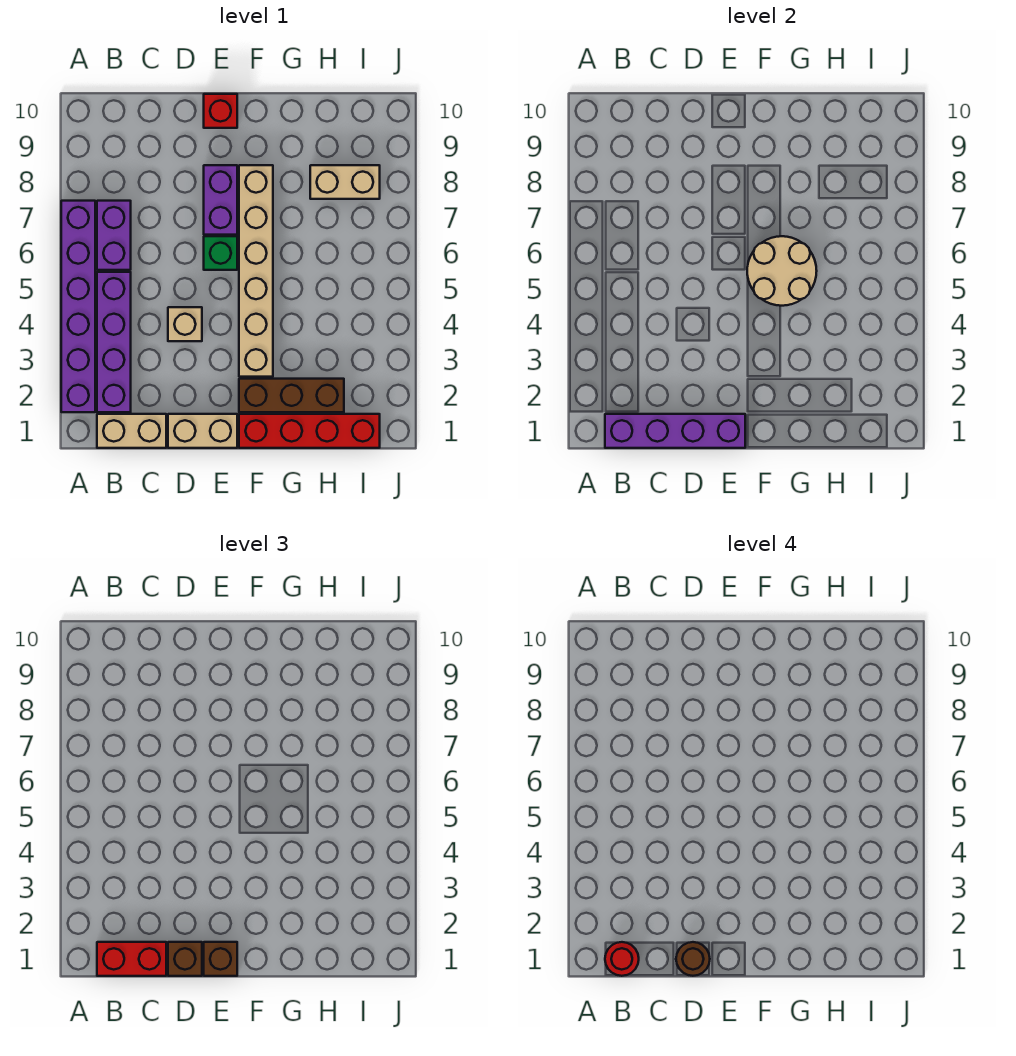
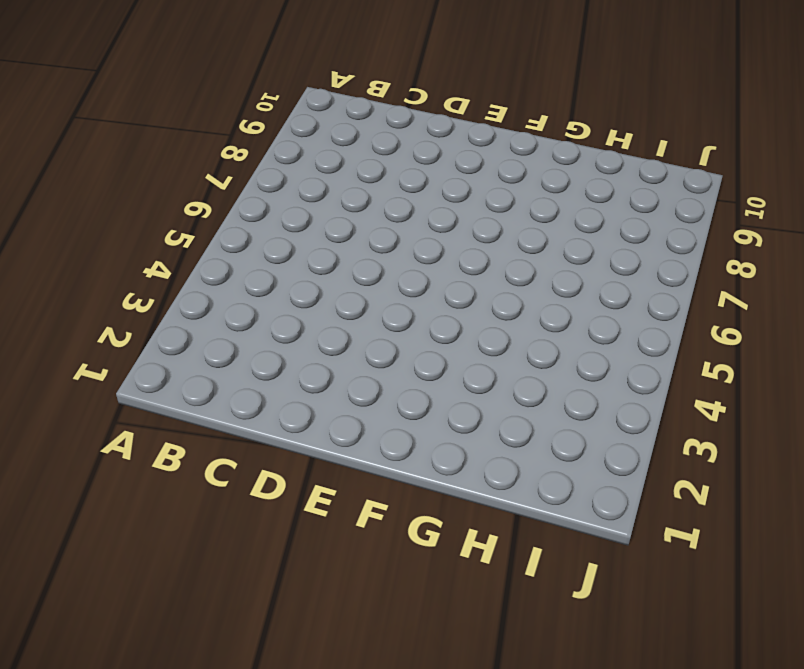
none -> purple brick A2:A7 level 1
none -> tan brick B1:C1 level 1
none -> purple brick B2:B5 level 1

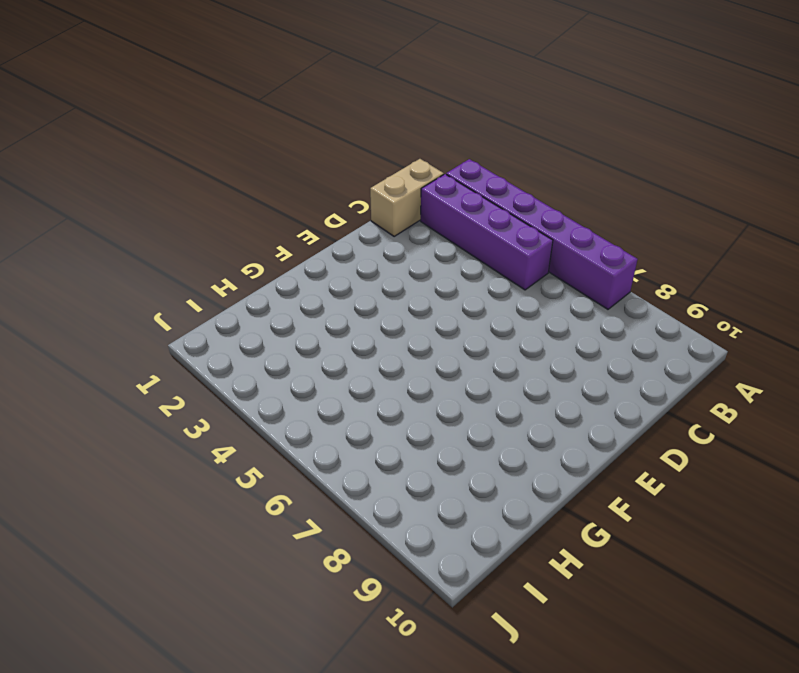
none -> purple brick B6:B7 level 1
none -> tan brick D1:E1 level 1
none -> tan brick D4 level 1

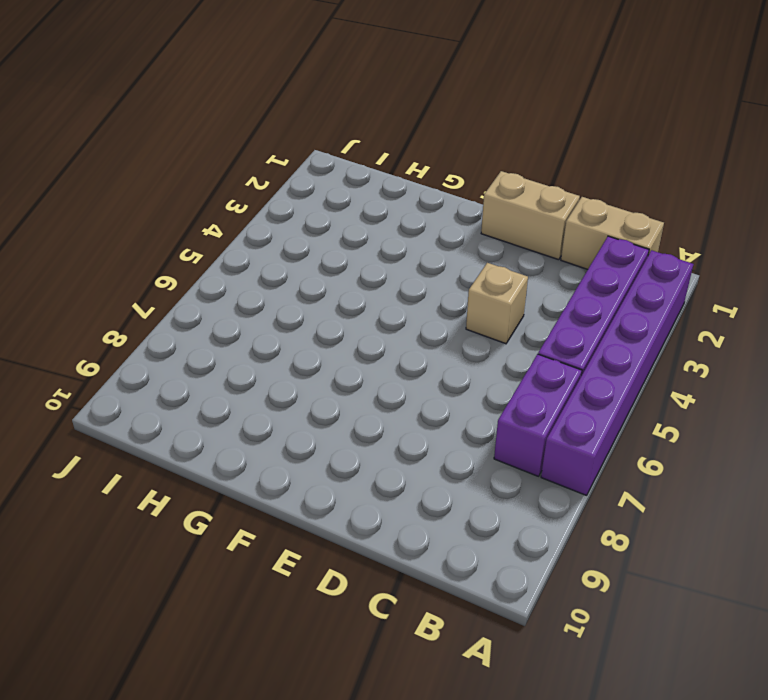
none -> green brick E6 level 1
none -> purple brick E7:E8 level 1
none -> red brick E10 level 1

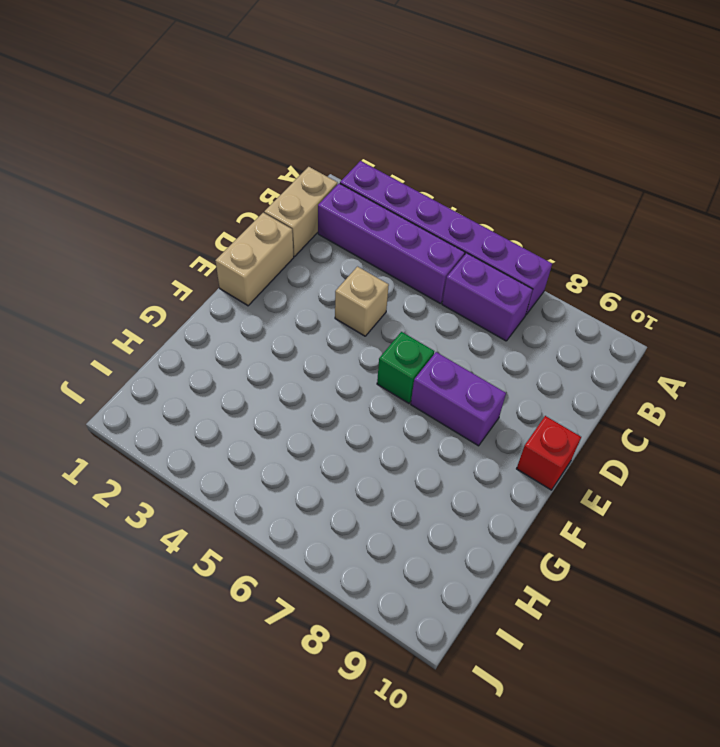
none -> red brick F1:I1 level 1
none -> brown brick F2:H2 level 1
none -> tan brick F3:F8 level 1

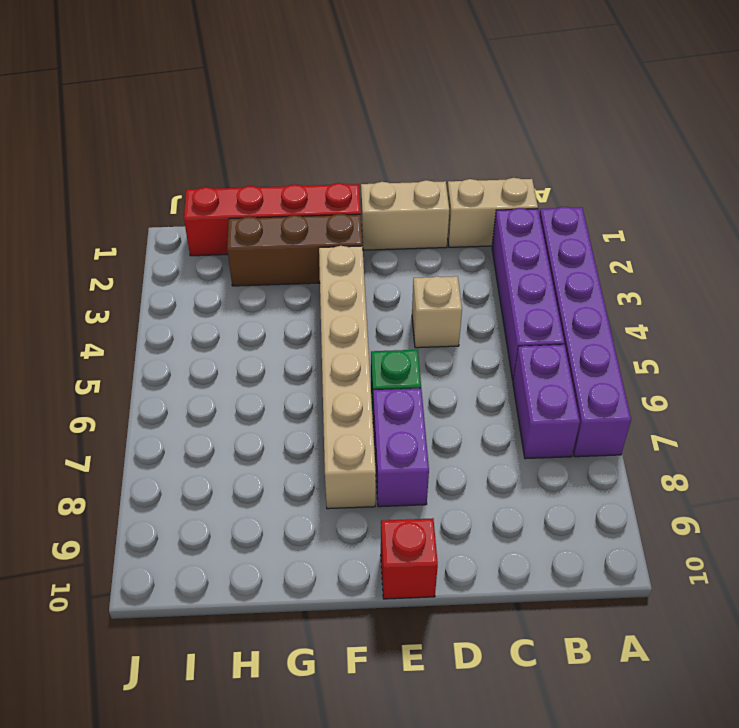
none -> tan brick H8:I8 level 1
none -> purple brick B1:E1 level 2
none -> tan round brick F5:G6 level 2

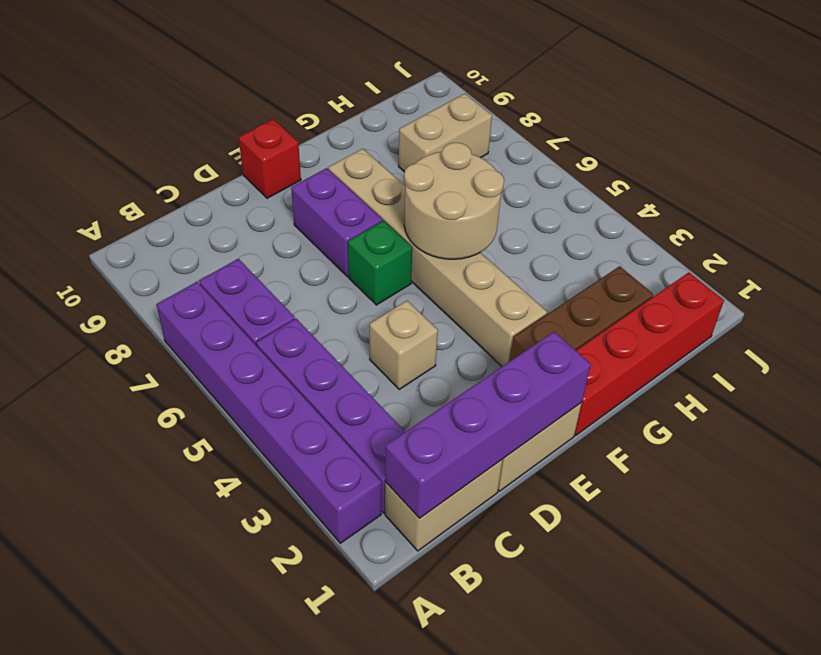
none -> red brick B1:C1 level 3
none -> brown brick D1 level 3
none -> brown brick E1 level 3

